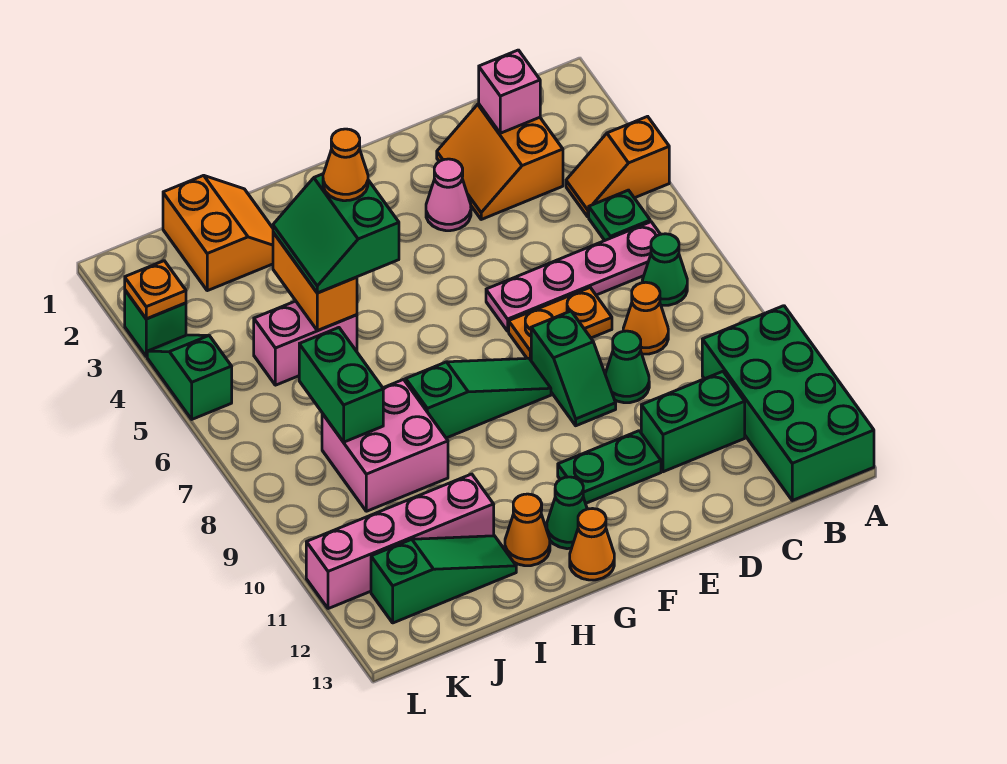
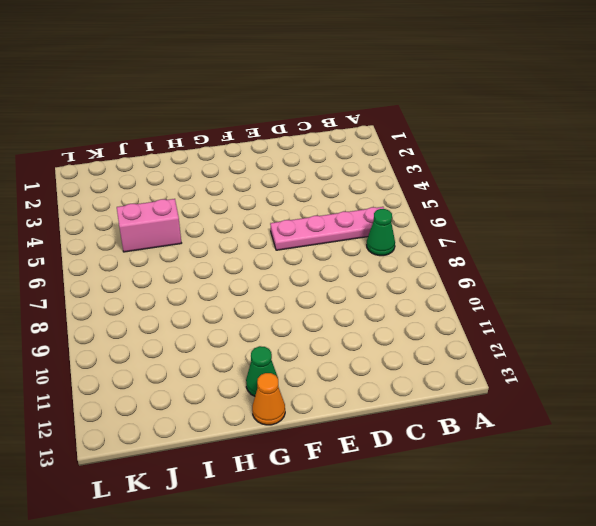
none -> orange slope A4:B4 level 1 top A
none -> green brick A10:B13 level 1
none -> green plate B5 level 1
none -> orange slope C2:D3 level 1 top C

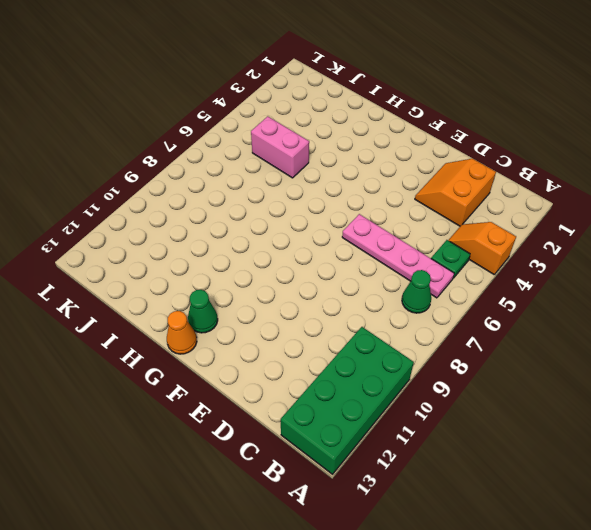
none -> orange cone C8 level 1
none -> green brick C11:D11 level 1
none -> orange plate D7:E7 level 1
none -> green cone D9 level 1

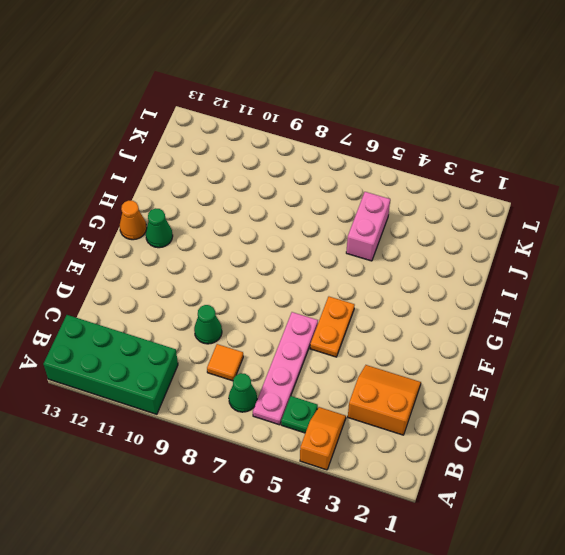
orange tile C8 level 1 -> orange cone C8 level 1
orange plate E5:F5 level 1 -> orange plate D7:E7 level 1
none -> green brick C11:D11 level 1
none -> pink cone E3 level 1
none -> green slope E8:E9 level 1 top 8
none -> green plate E11:F11 level 1

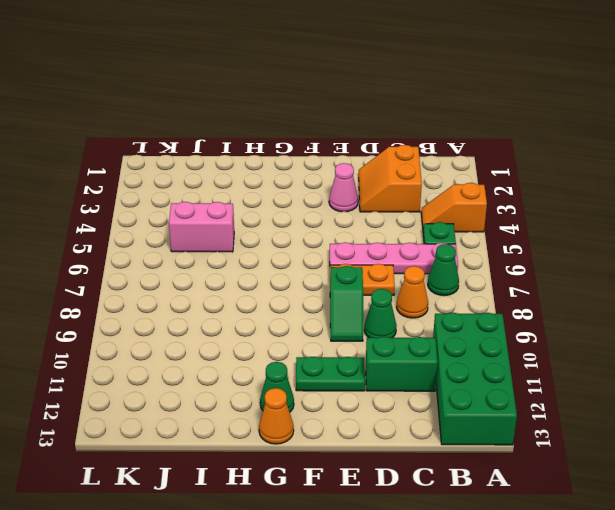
none -> green slope F8:H8 level 1 top H
none -> orange cone H12 level 1
none -> orange slope I1:J2 level 1 top J
none -> pink brick I8:J9 level 1

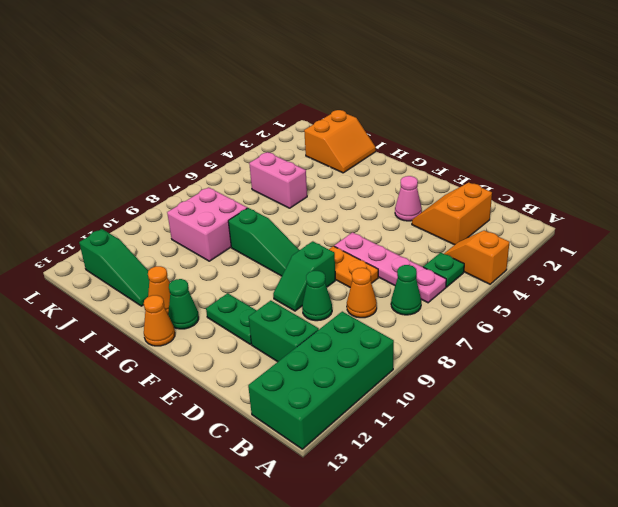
none -> pink brick I11:L11 level 1
none -> green brick L3 level 1
none -> green slope L4:L5 level 1 top 5
none -> pink brick C2 level 2

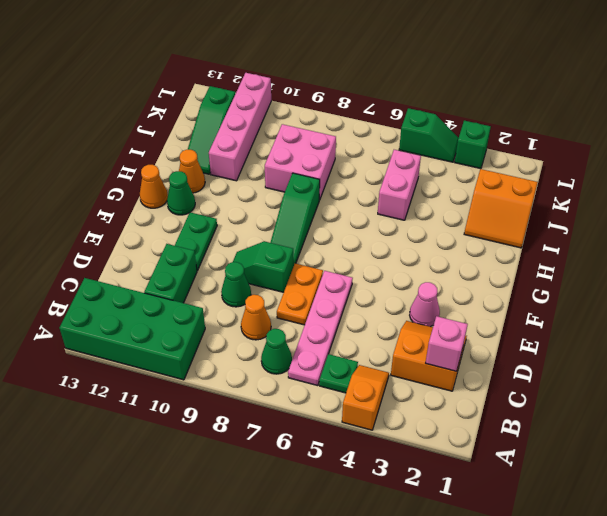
none -> orange brick I4:I5 level 2
none -> green brick J7:J8 level 2
none -> orange plate L3 level 2
none -> green slope H4:I5 level 3 top H

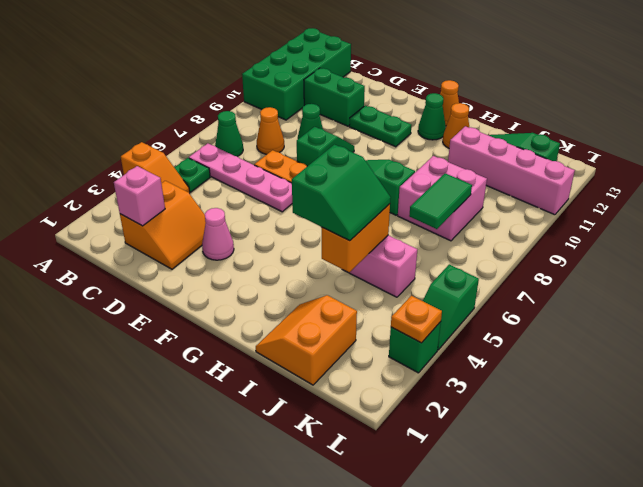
green tile J7:J8 level 2 -> green brick J7:J8 level 2
none -> orange cone H4 level 4

